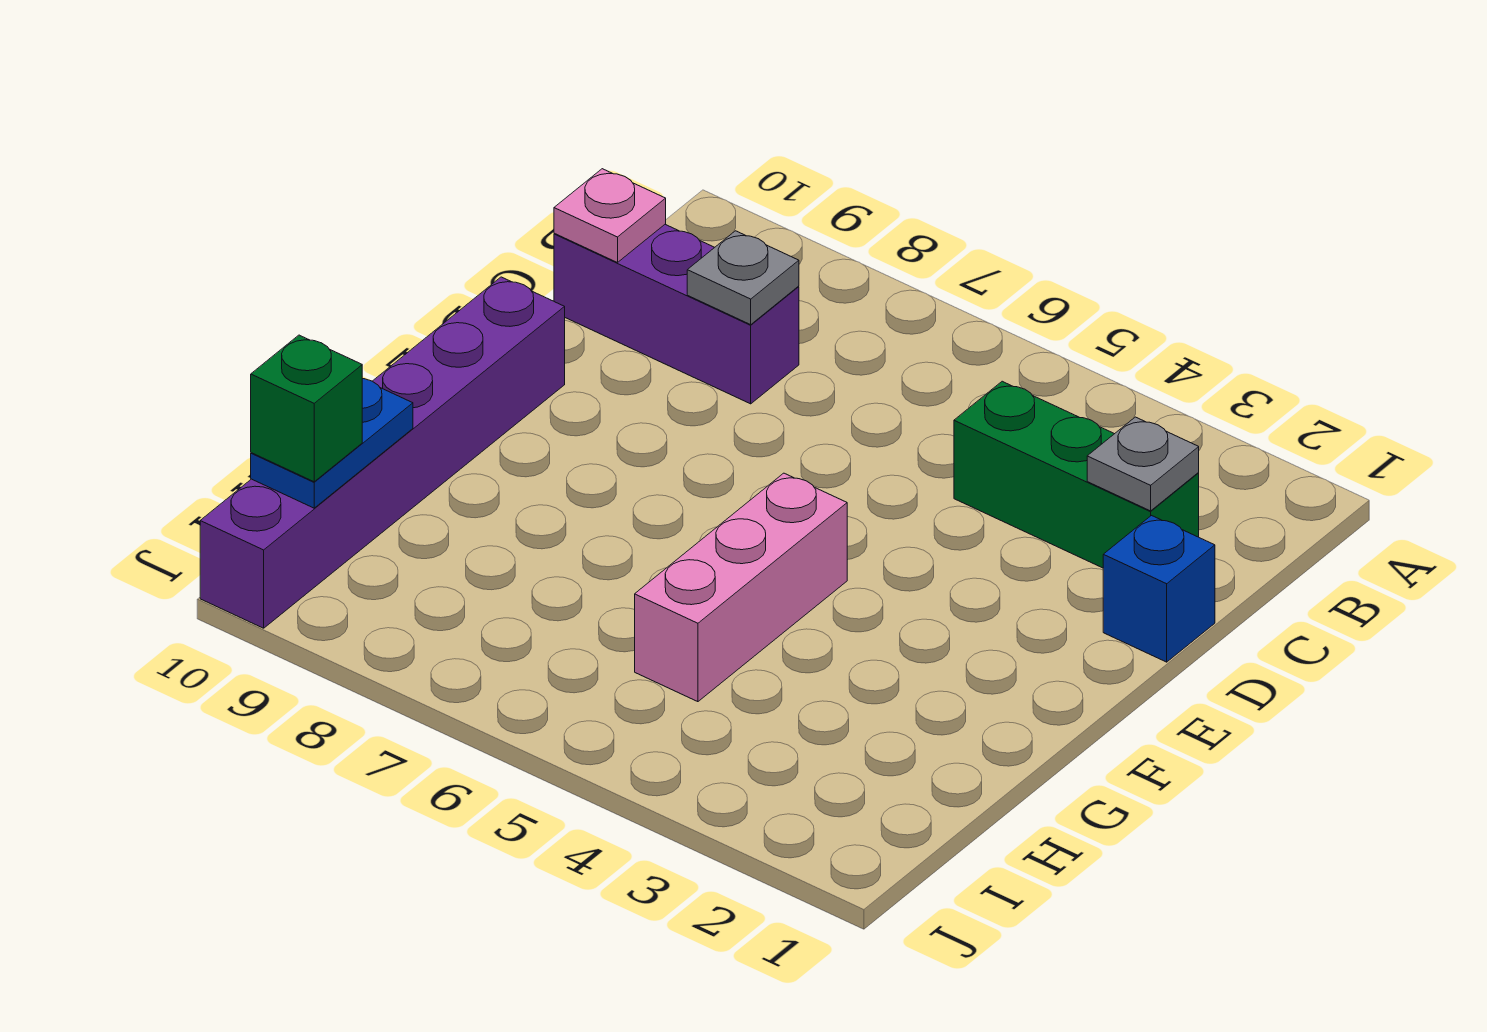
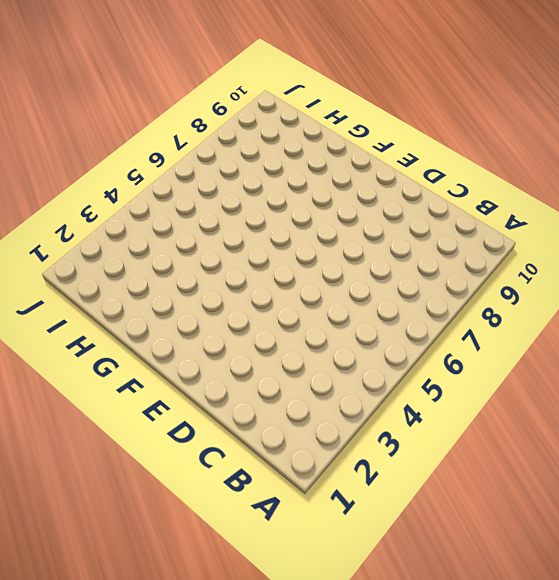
none -> green brick C2:C4 level 1
none -> purple brick C8:C10 level 1

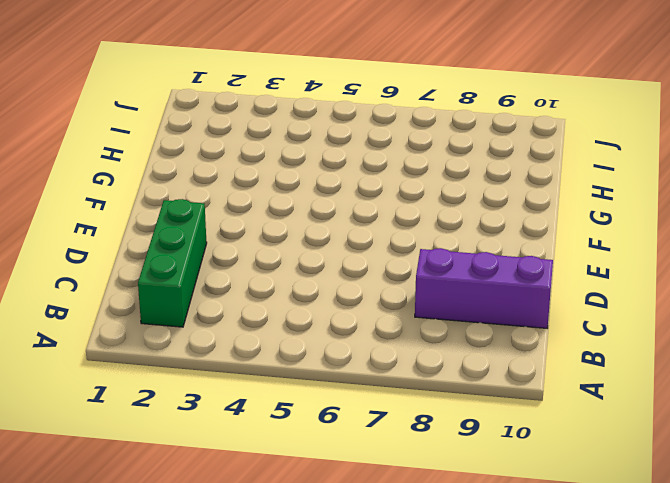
green brick B2:D2 level 1 -> green brick C2:C4 level 1
none -> blue brick D1 level 1
none -> purple brick E10:J10 level 1

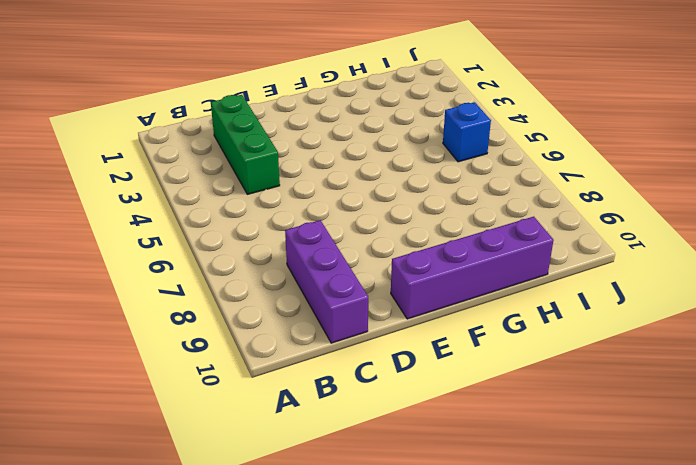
purple brick E10:H10 level 1 -> purple brick E10:J10 level 1
blue brick I5 level 1 -> blue brick D1 level 1
none -> pink brick F5:H5 level 1
none -> grey plate C2 level 2

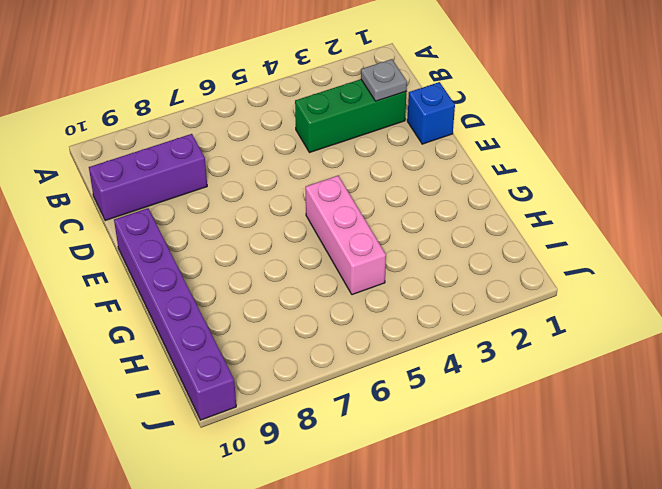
none -> grey plate C8 level 2
none -> pink plate C10 level 2

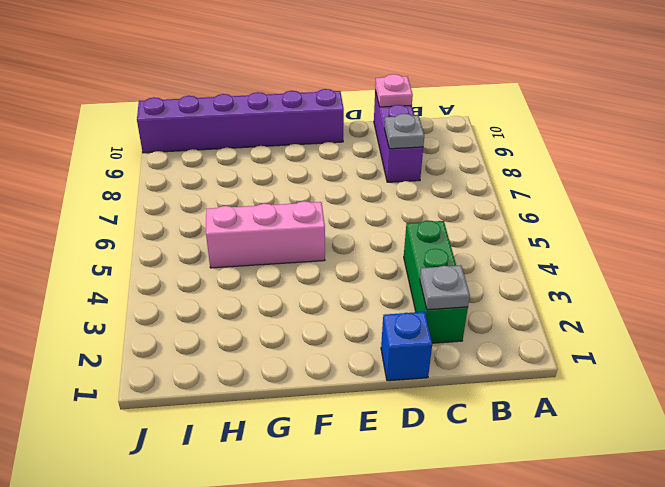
none -> blue plate H10:I10 level 2
none -> green brick I10 level 3

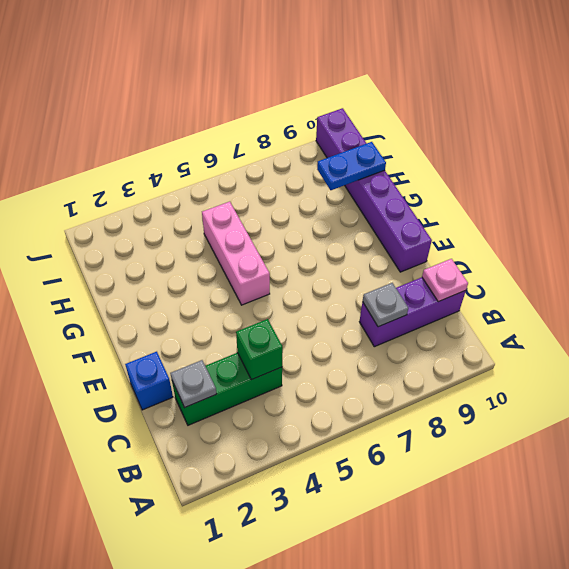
green brick C4 level 2 -> green brick I10 level 3
blue plate H9:H10 level 2 -> blue plate H10:I10 level 2

